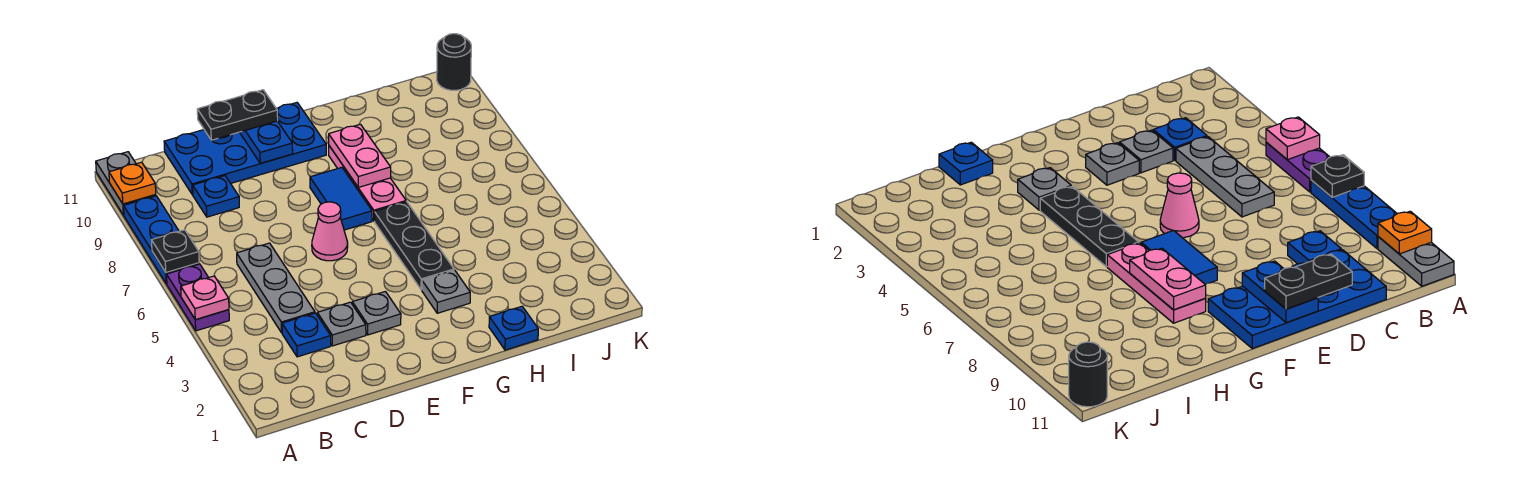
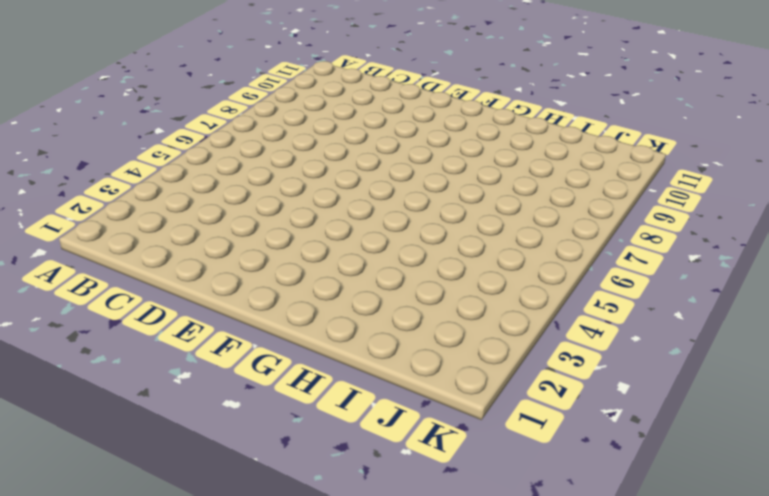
none -> purple plate A5:A6 level 1
none -> blue plate A7:A9 level 1
none -> grey plate A10:A11 level 1

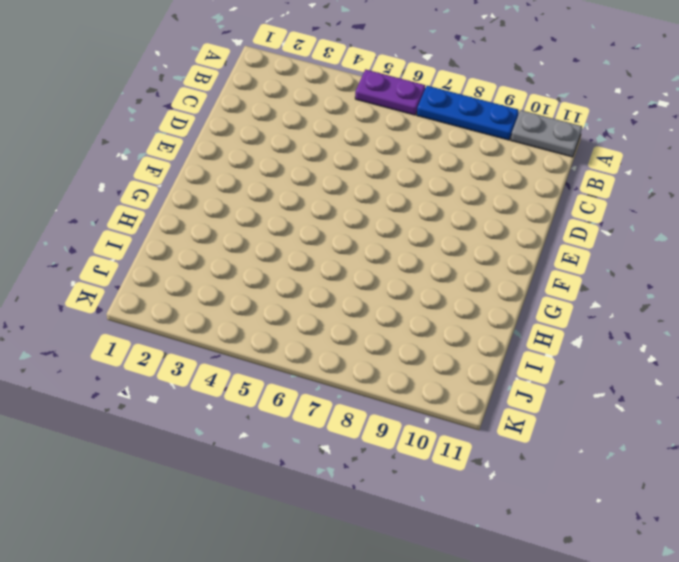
none -> blue plate C3 level 1
none -> grey plate C4:C6 level 1
none -> blue plate C9 level 1

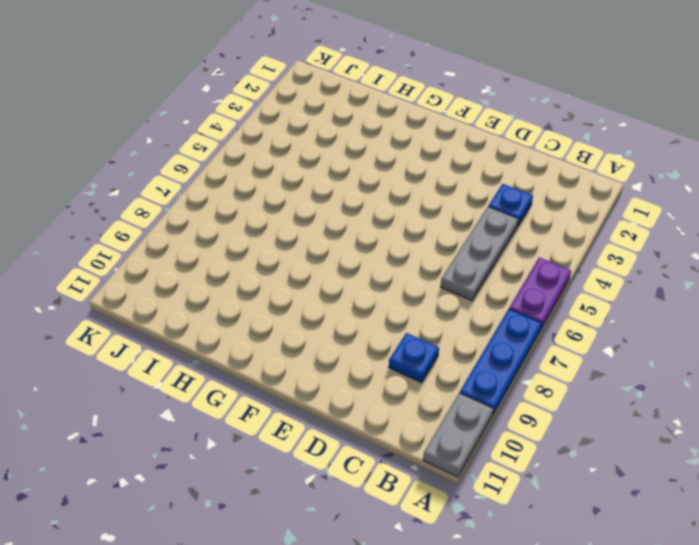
none -> blue plate C10:F11 level 1
none -> grey plate D3 level 1
none -> grey plate E3 level 1

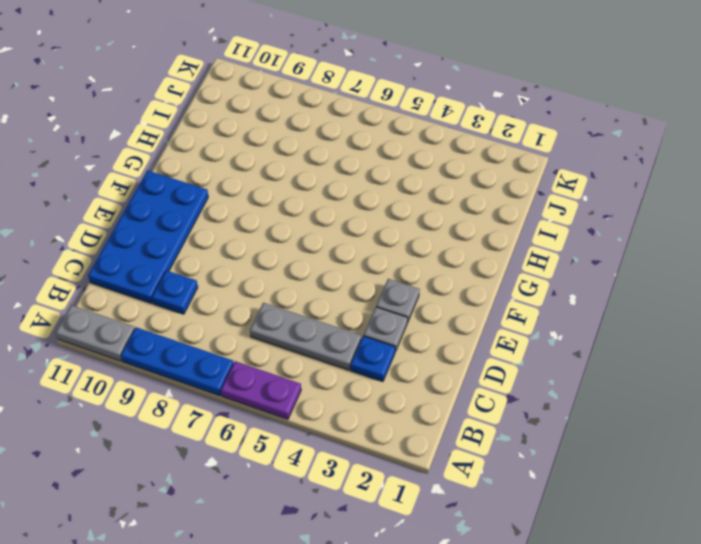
none -> pink cone E6 level 1
none -> blue tile F7:F8 level 1
none -> grey plate G3 level 1

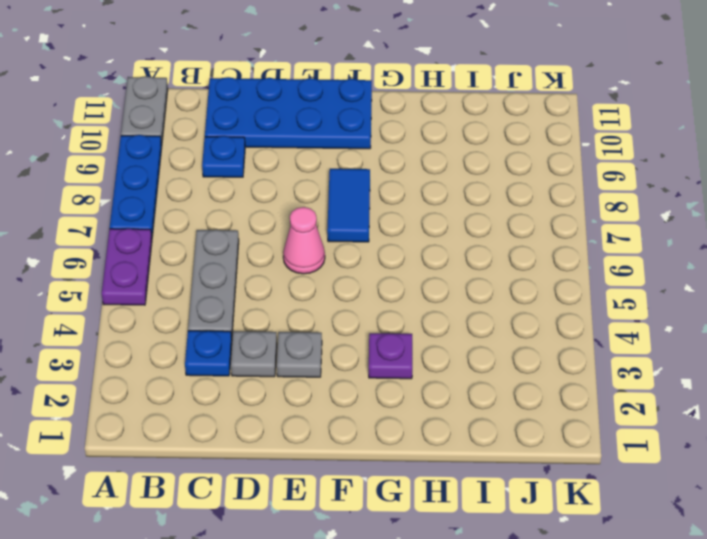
purple plate G3 level 1 -> grey plate G3 level 1
none -> black plate G4:G6 level 1
none -> pink plate G7:G9 level 1
none -> blue plate H1 level 1

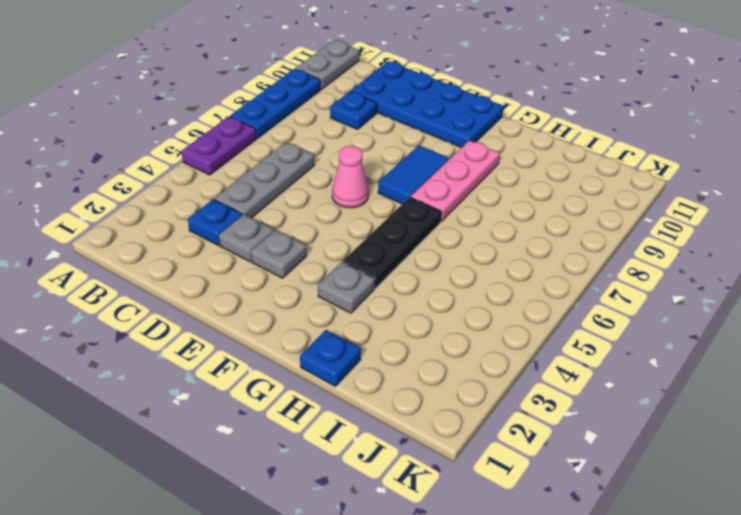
none -> black round brick K11 level 1
none -> pink plate A5 level 2
none -> black plate A7 level 2

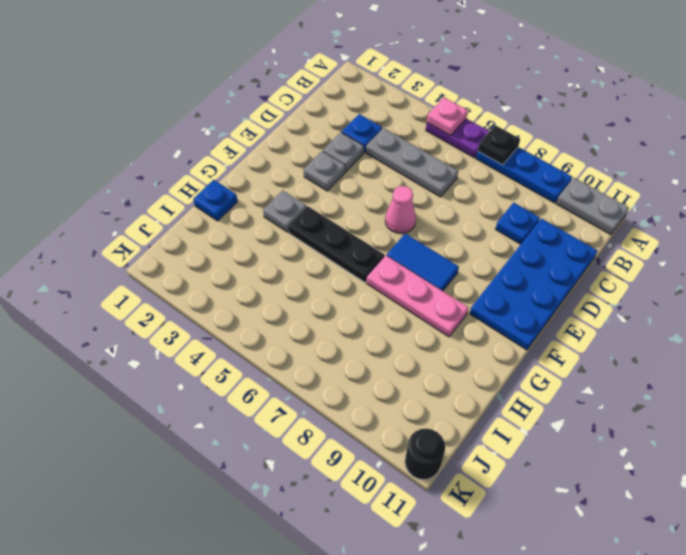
none -> orange plate A10 level 2
none -> blue plate E10:E11 level 2
none -> pink plate G8:G9 level 2

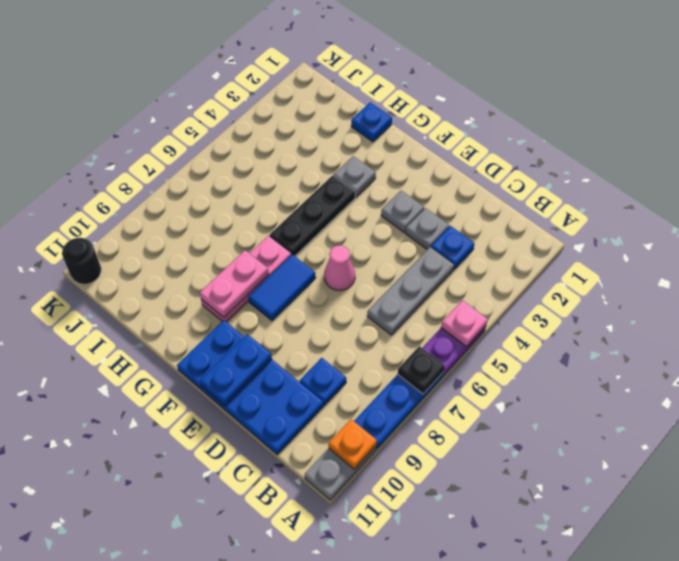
none -> black plate D11:E11 level 3

